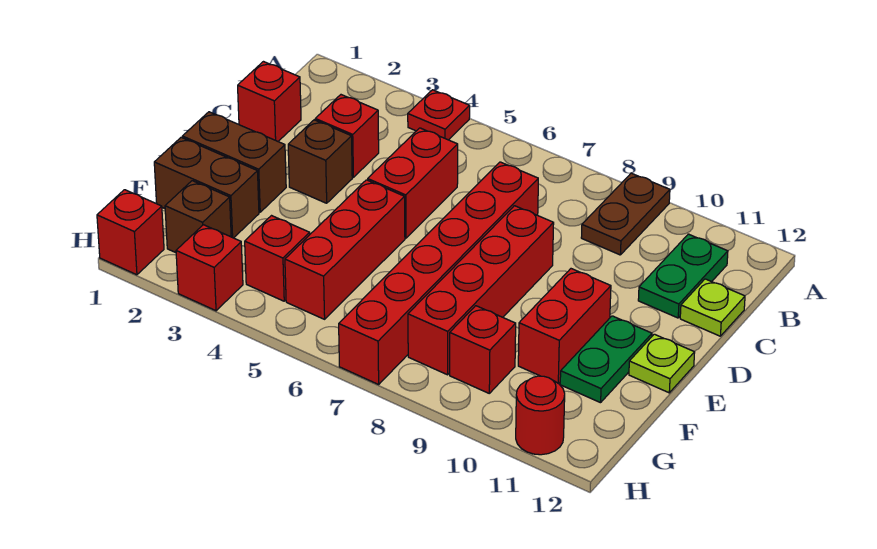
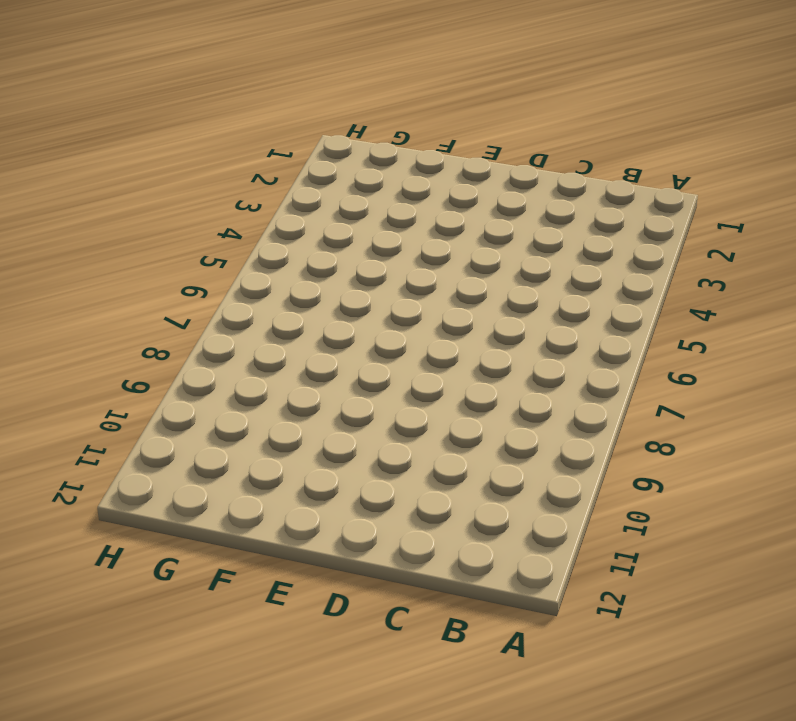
none -> red plate A4 level 1
none -> brown plate A9:B9 level 1
none -> green plate B11:C11 level 1

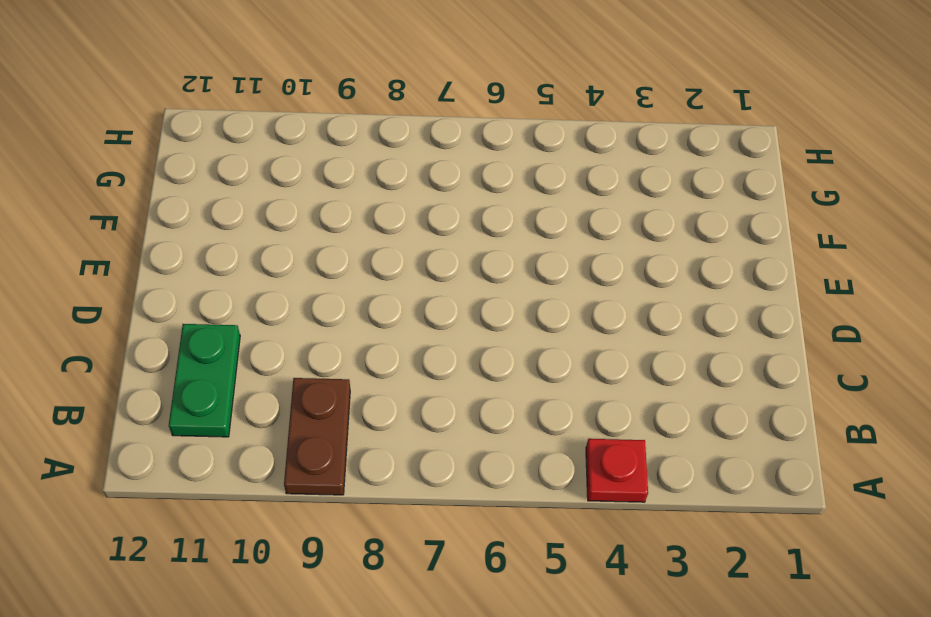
none -> red brick C1 level 1
none -> red brick C3 level 1
none -> red brick C5:D5 level 1

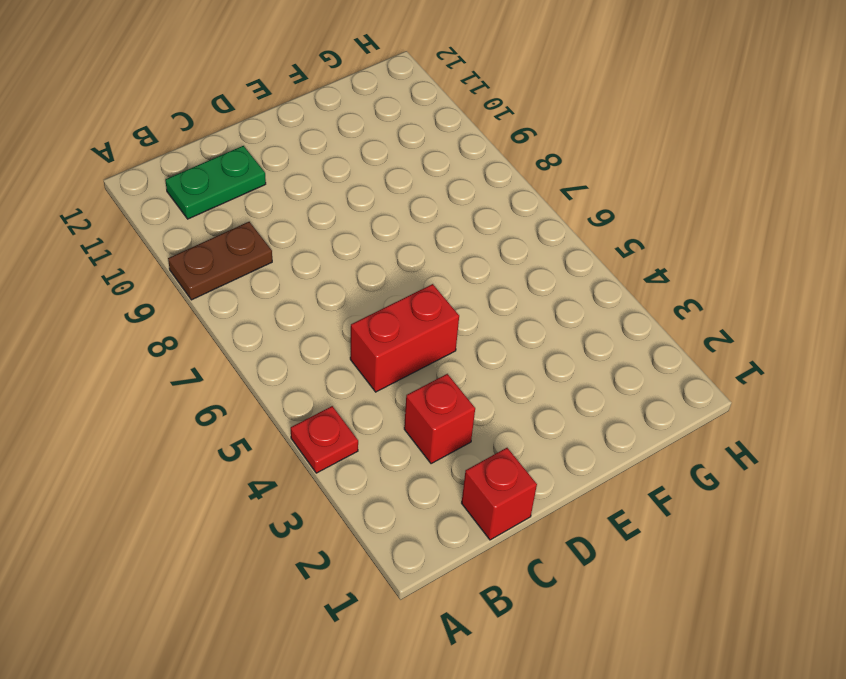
none -> red brick C7:H7 level 1
none -> lime plate C12 level 1
none -> brown brick D3 level 1

